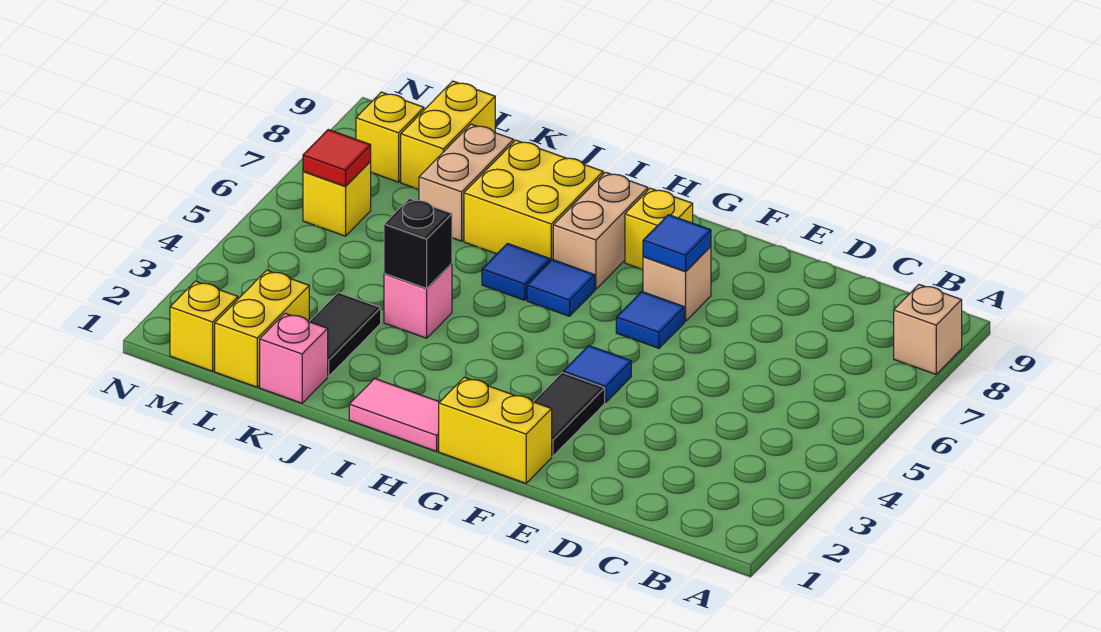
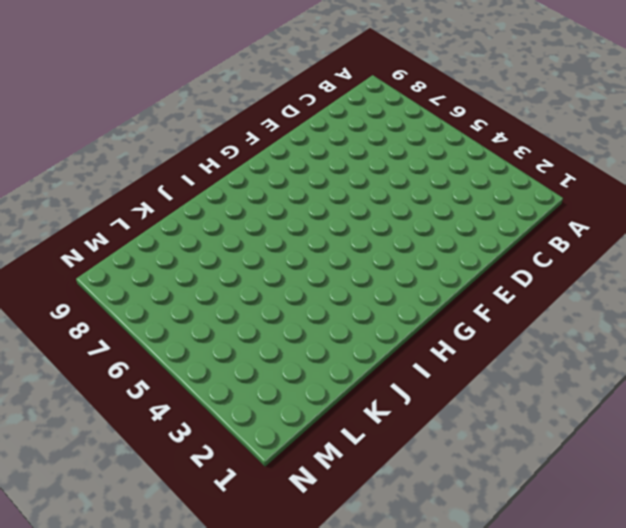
none -> tan brick A8 level 1
none -> yellow brick F1:G1 level 1
none -> black tile F2:F3 level 1

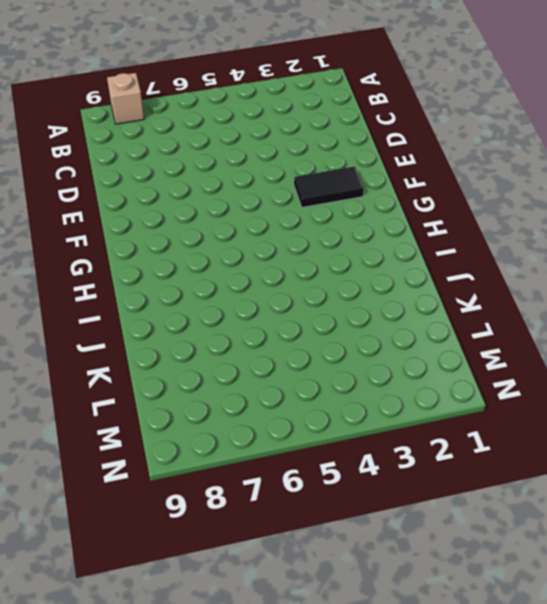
none -> yellow brick F1:G1 level 1
none -> blue tile F4 level 1
none -> blue tile F6 level 1

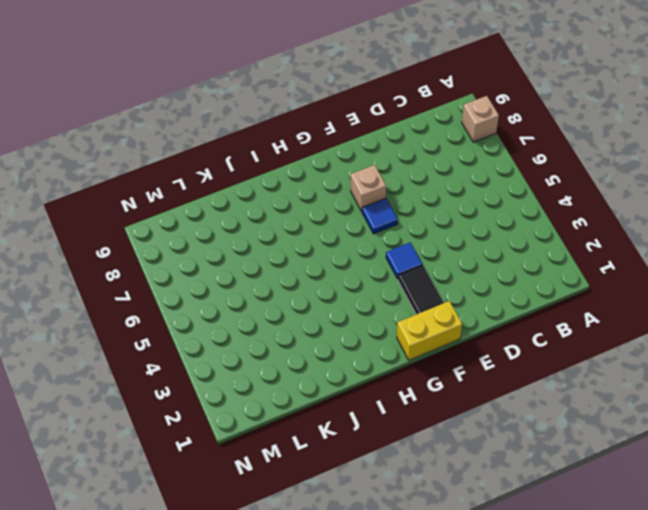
none -> yellow brick G8 level 1
none -> pink tile H1:I1 level 1
none -> blue tile H6 level 1

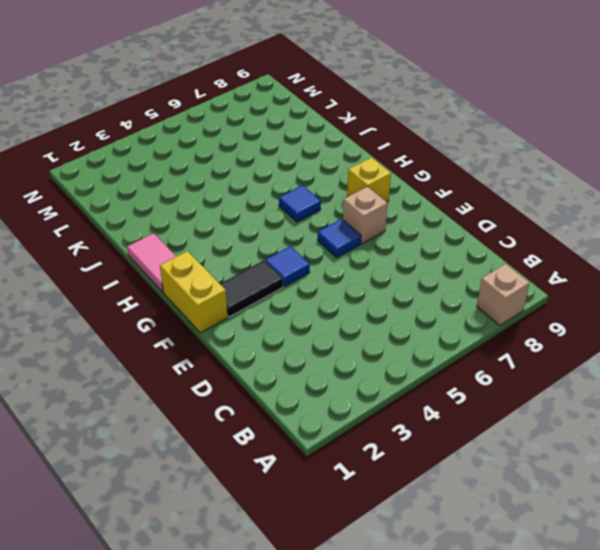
none -> tan brick H7:H8 level 1
none -> blue tile I6 level 1
none -> yellow brick I7:J8 level 1

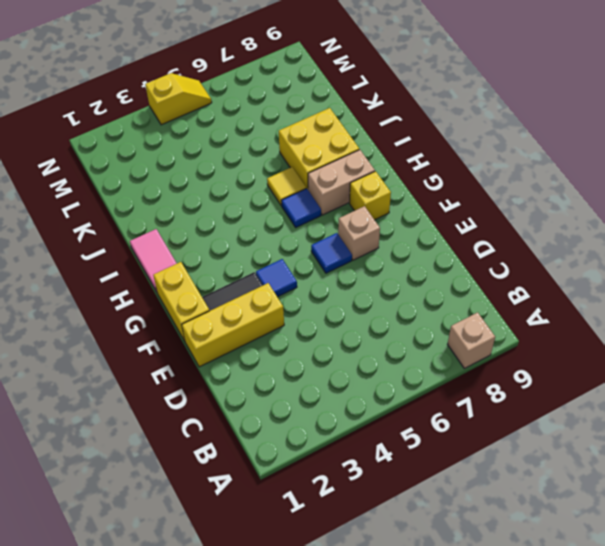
yellow brick E1:E3 level 1 -> none
yellow tile I6 level 1 -> blue tile I6 level 1
yellow slope N4:N5 level 1 top 4 -> none
none -> pink brick J4 level 1
none -> pink brick K1 level 1
none -> black tile K2:K3 level 1

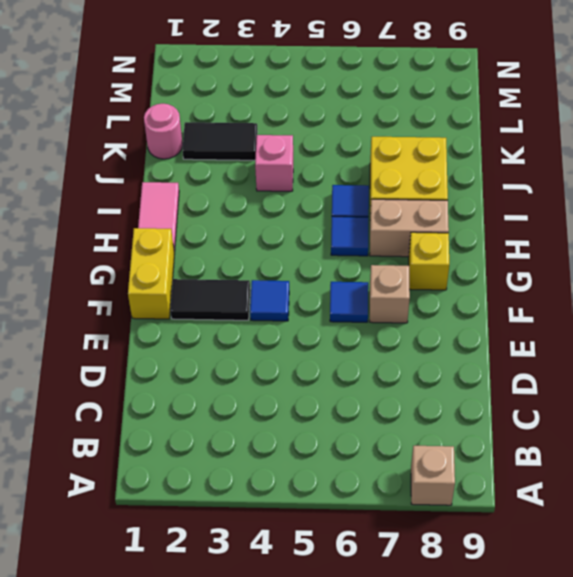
pink round brick K1 level 1 -> pink brick K1 level 1
none -> tan brick K7:K8 level 1
none -> yellow brick L1:L2 level 1
none -> yellow brick L8:L9 level 1

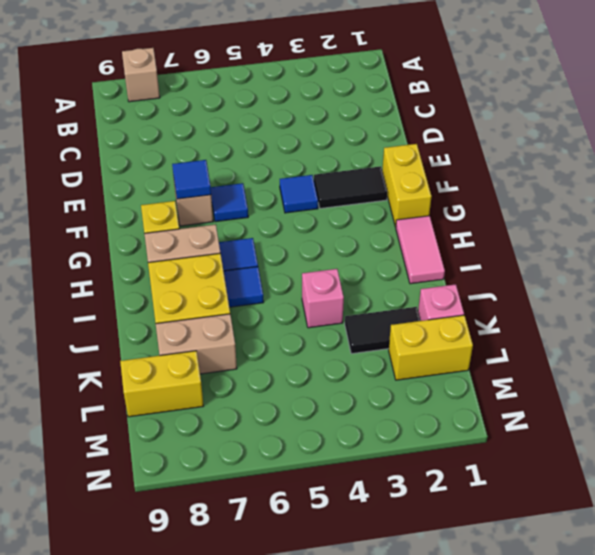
none -> yellow brick M1 level 1
none -> yellow brick M6 level 1
none -> yellow brick M8 level 1

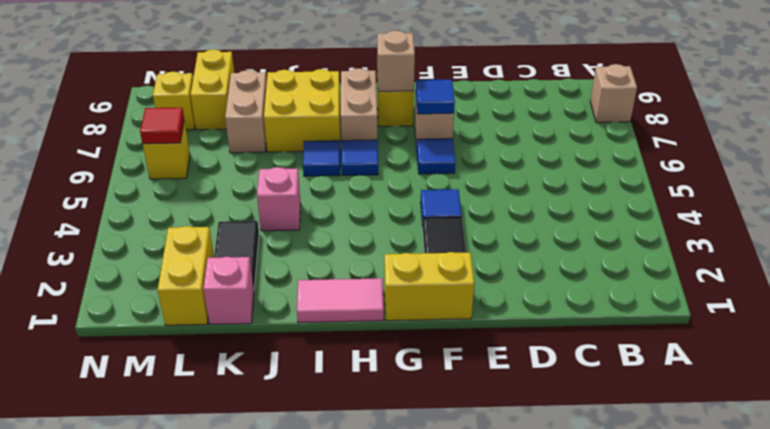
tan brick G8 level 2 -> none
none -> yellow brick M1 level 1
none -> black brick J4 level 2

